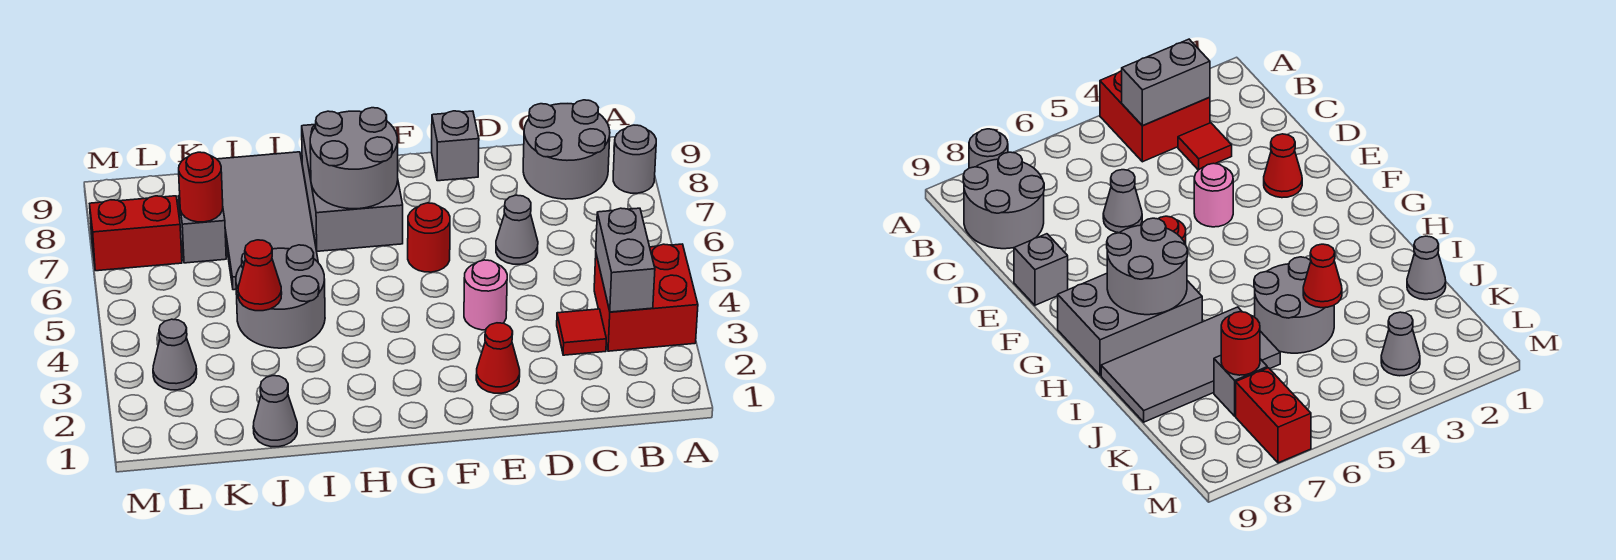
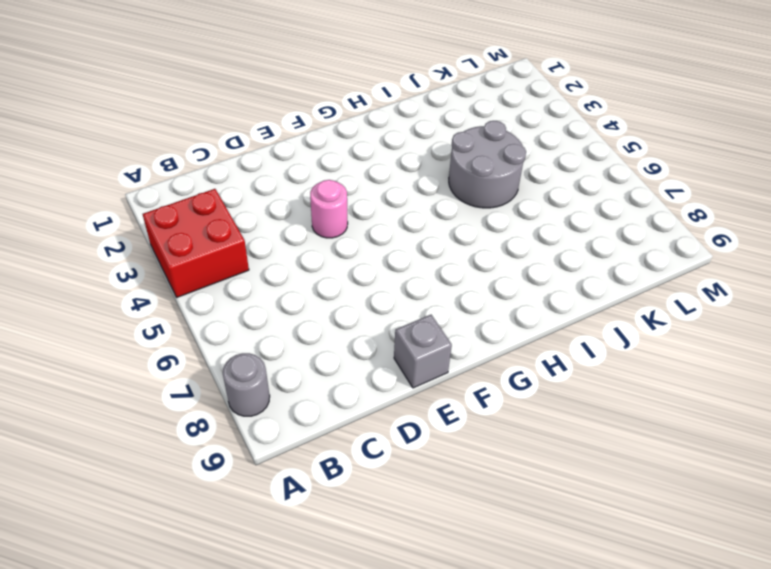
none -> grey round brick B8:C9 level 1
none -> red tile C3 level 1
none -> grey cone D6 level 1

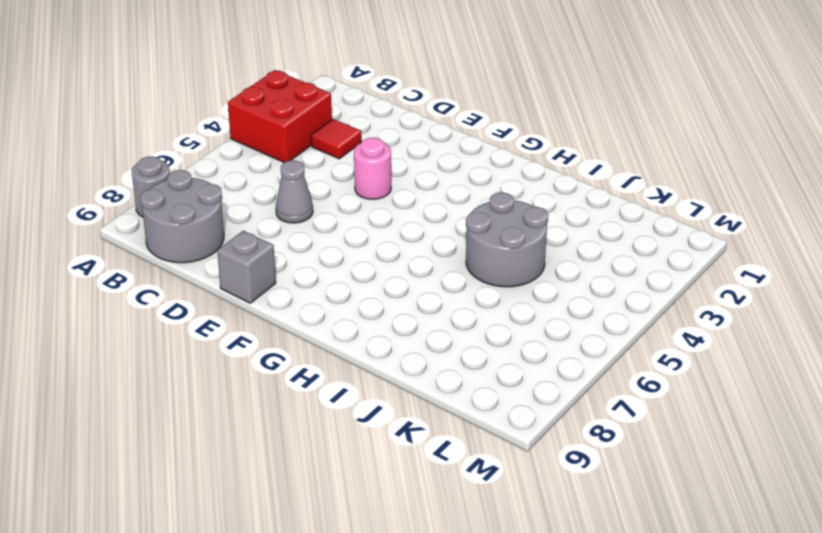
none -> red cone E2 level 1
none -> red round brick F6 level 1
none -> grey brick G7:H9 level 1

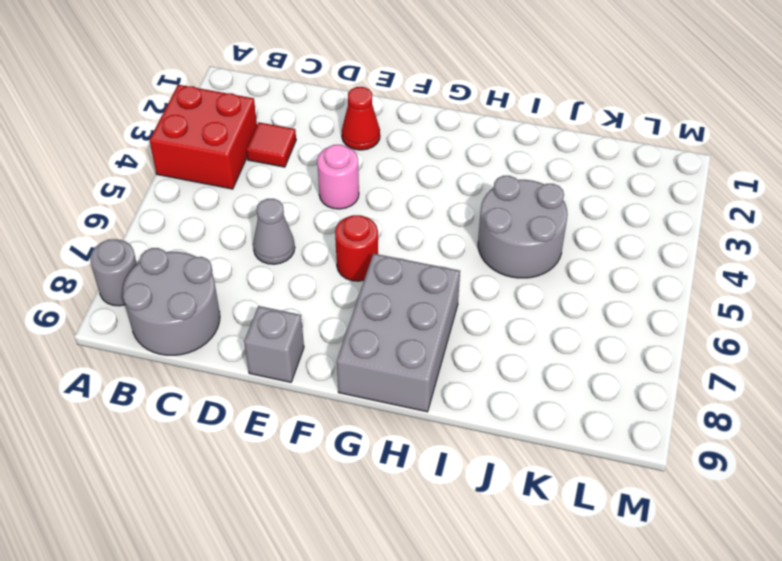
none -> grey tile I6:J9 level 1
none -> grey cone J1 level 1
none -> grey brick K7 level 1

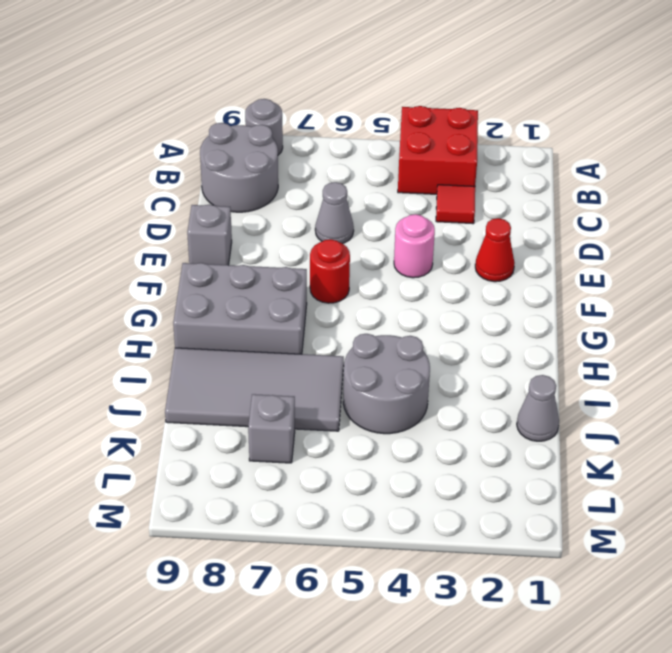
none -> grey cone L3 level 1
none -> red brick L7:M7 level 1
none -> grey brick B3:B4 level 2

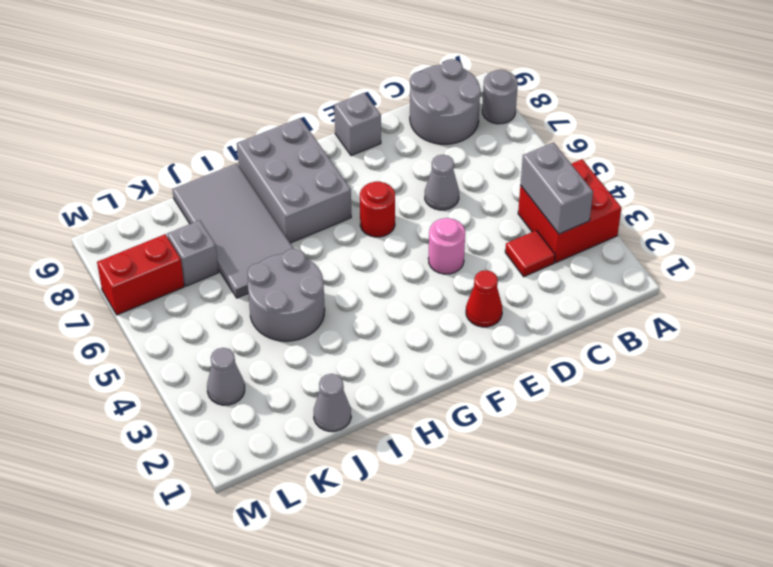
none -> grey round brick G7:H8 level 2
none -> red cone J4 level 2
none -> red round brick K7 level 2

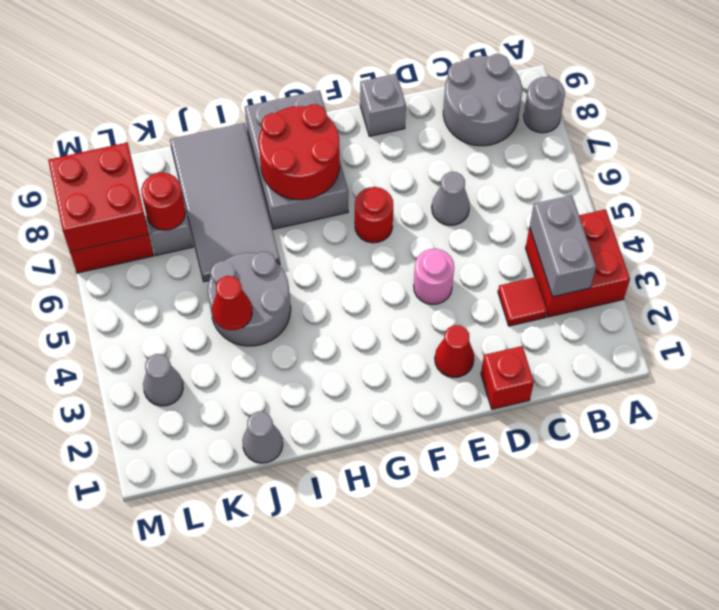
red brick D1 level 1 -> none
red round brick G7:H8 level 2 -> grey round brick G7:H8 level 2
red brick L7:M8 level 2 -> none

